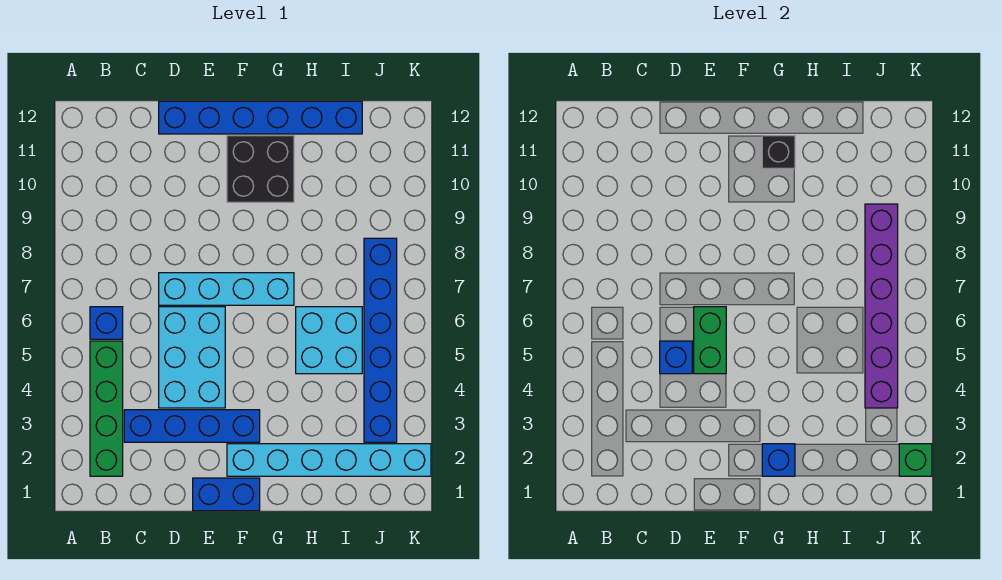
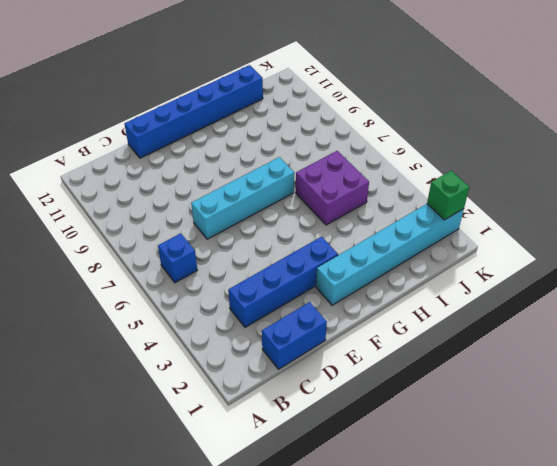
blue brick C1:D1 level 1 -> blue brick E1:F1 level 1
purple brick H5:I6 level 1 -> cyan brick H5:I6 level 1
none -> green brick B2:B5 level 1
none -> cyan brick D4:E6 level 1
none -> black brick F10:G11 level 1

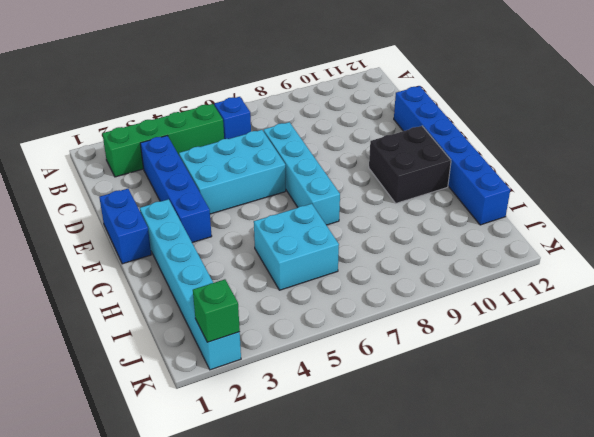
none -> blue brick J3:J8 level 1
none -> blue brick D5 level 2
none -> green brick E5:E6 level 2

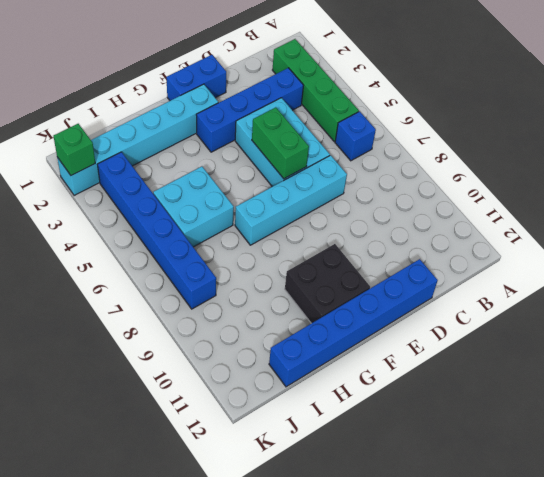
none -> blue brick D5 level 2
none -> blue brick G2 level 2
none -> black brick G11 level 2

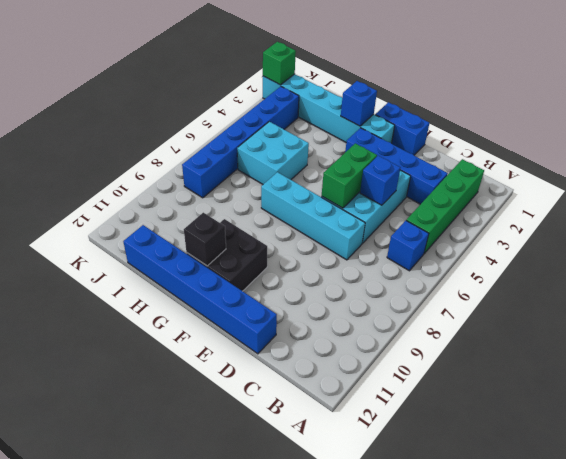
none -> purple brick J4:J9 level 2

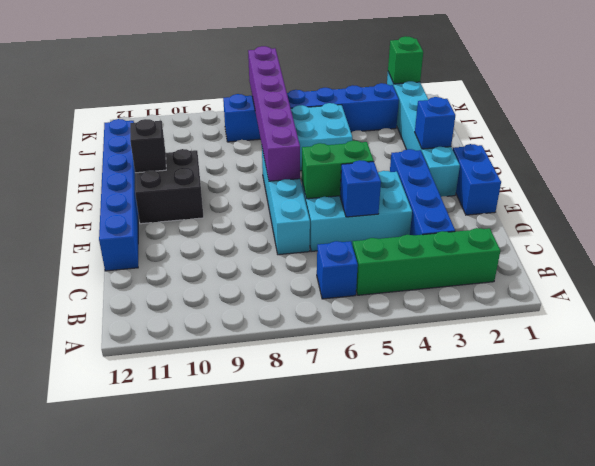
purple brick F7:K7 level 2 -> purple brick J4:J9 level 2

